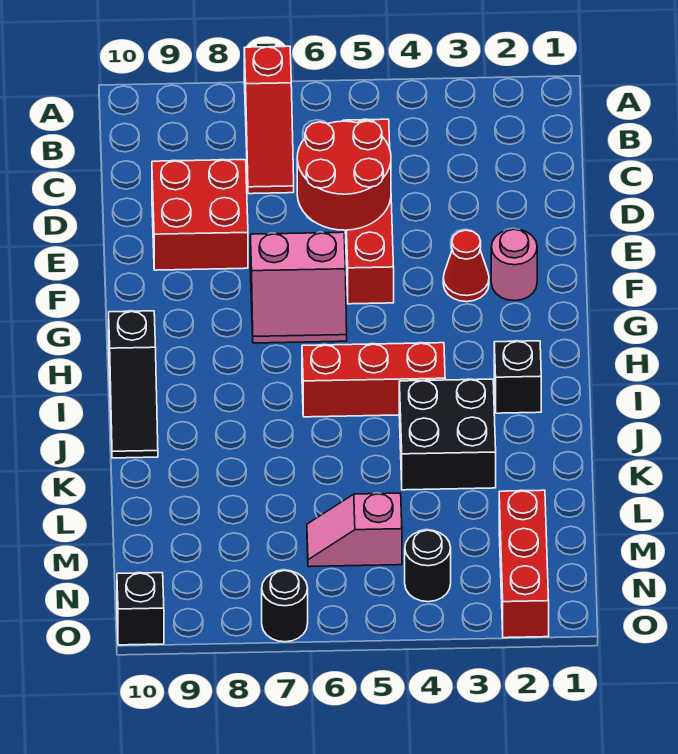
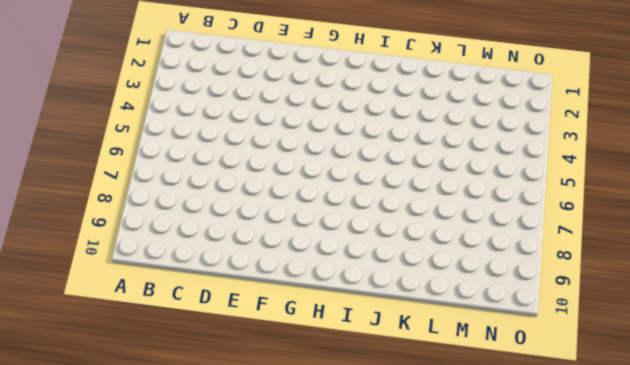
none -> red slope A7:C7 level 1 top A
none -> red brick C5:F5 level 1
none -> red brick D8:E9 level 1

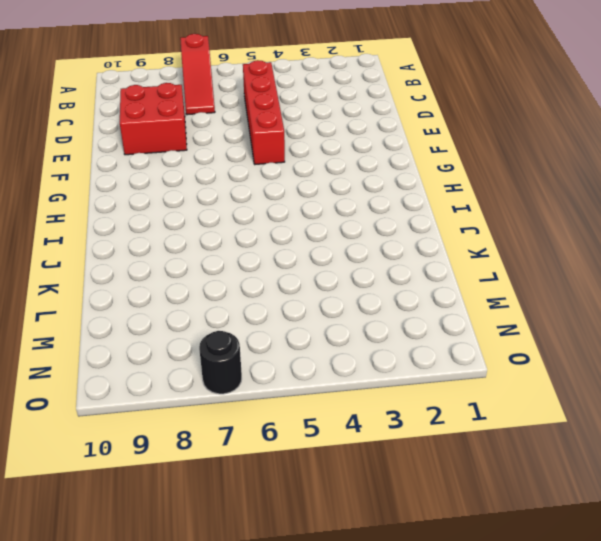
none -> pink round brick F2 level 1
none -> red cone F3 level 1
none -> pink slope F6:G7 level 1 top F

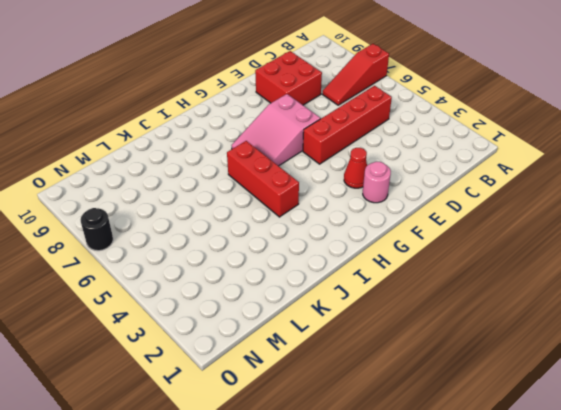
pink slope F6:H7 level 1 top F -> pink slope F6:G7 level 1 top F
none -> black slope H10:J10 level 1 top H
none -> black brick I2 level 1
none -> black brick J3:K4 level 1

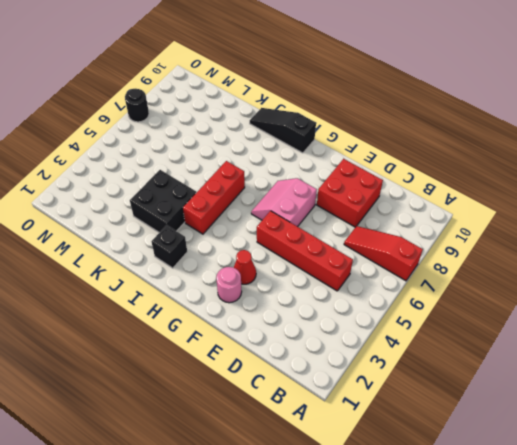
none -> red brick M2:O2 level 1
none -> pink slope M5:M6 level 1 top 5
none -> black round brick N4 level 1

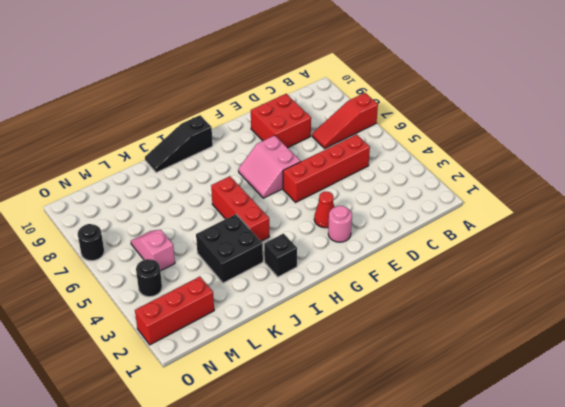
none -> black brick O10 level 1
none -> red round brick D5:E6 level 2

